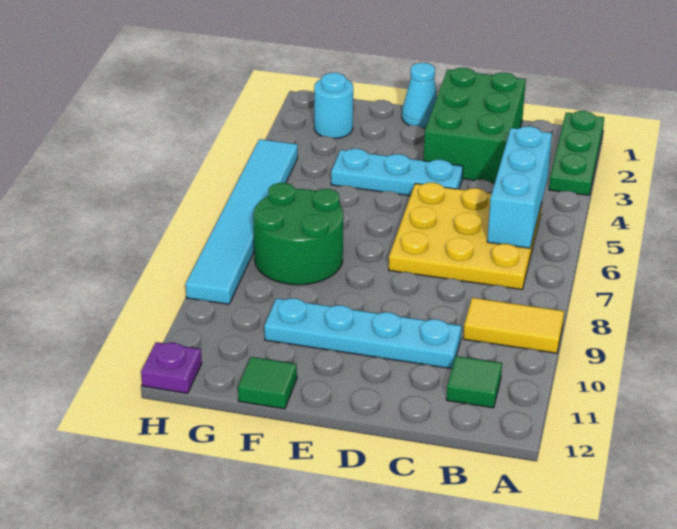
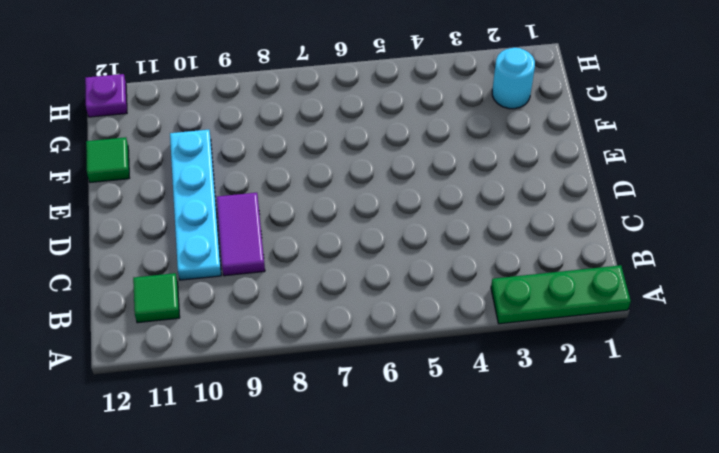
purple tile C9:D9 level 1 -> none
none -> yellow tile A9:B9 level 1
none -> yellow plate B5:D7 level 1
none -> green brick C1:D3 level 1

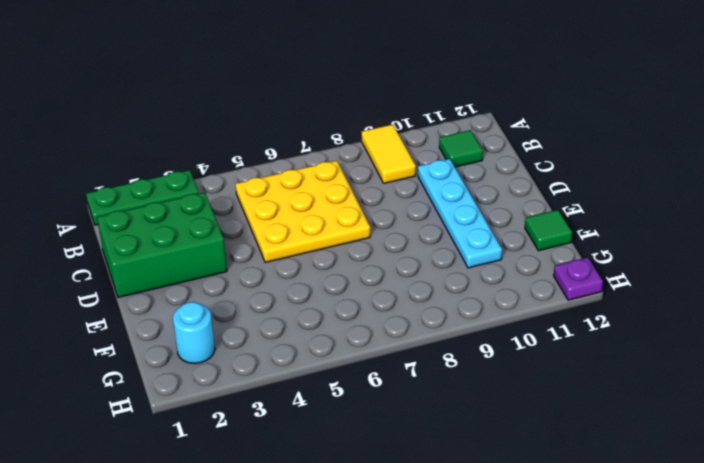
none -> cyan plate D4:F4 level 1
none -> cyan cone E1 level 1
none -> green round brick F7:G8 level 1

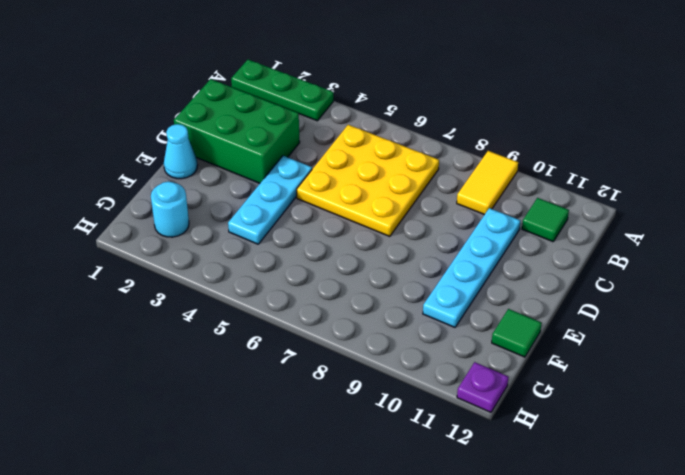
none -> green round brick F7:G8 level 1
none -> cyan tile H4:H9 level 1
none -> cyan brick B4:B6 level 2

